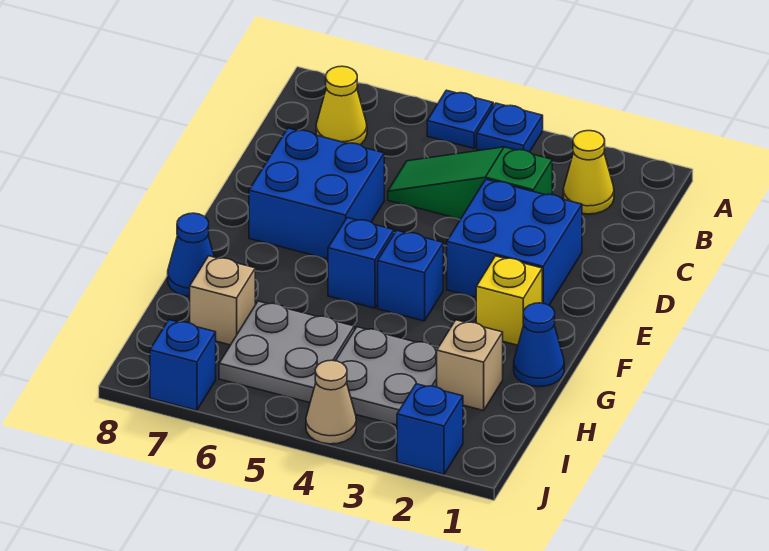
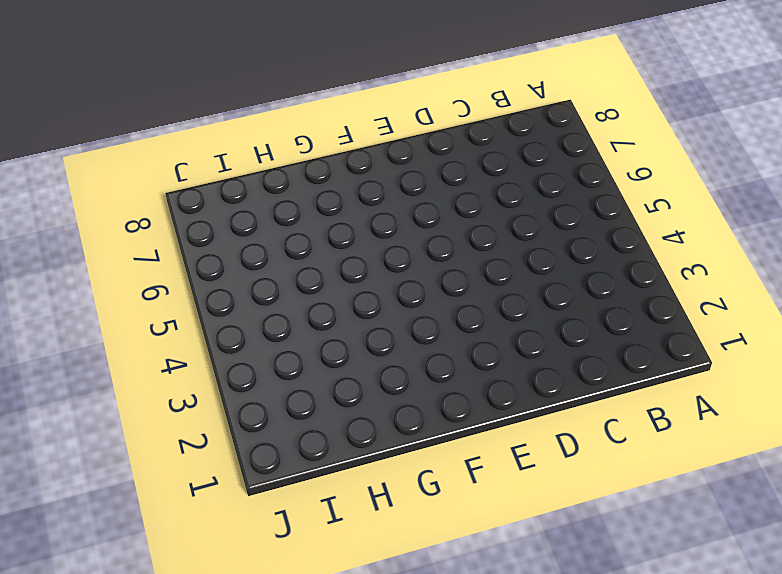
none -> blue plate A4 level 1
none -> blue plate A5 level 1
none -> yellow cone B2 level 1

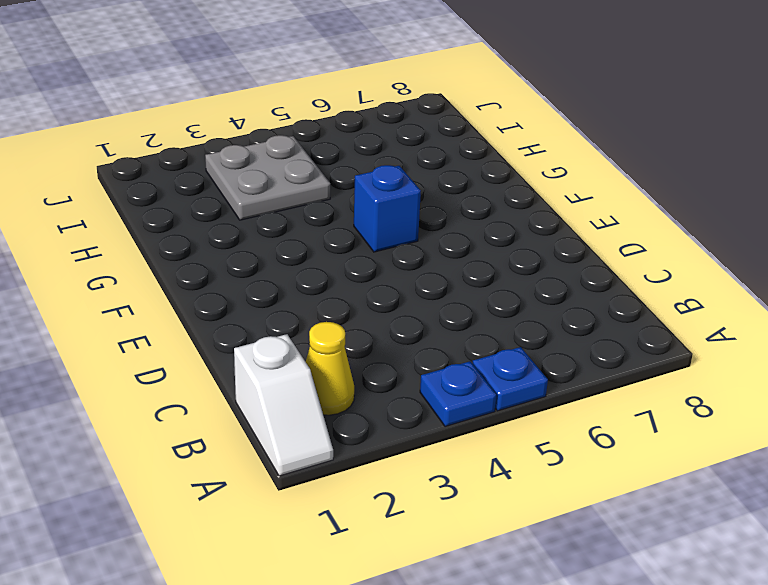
white slope A1:B1 level 1 top B -> none
none -> yellow cone B7 level 1
none -> green slope C3:C5 level 1 top 3
none -> blue brick D2:E3 level 1

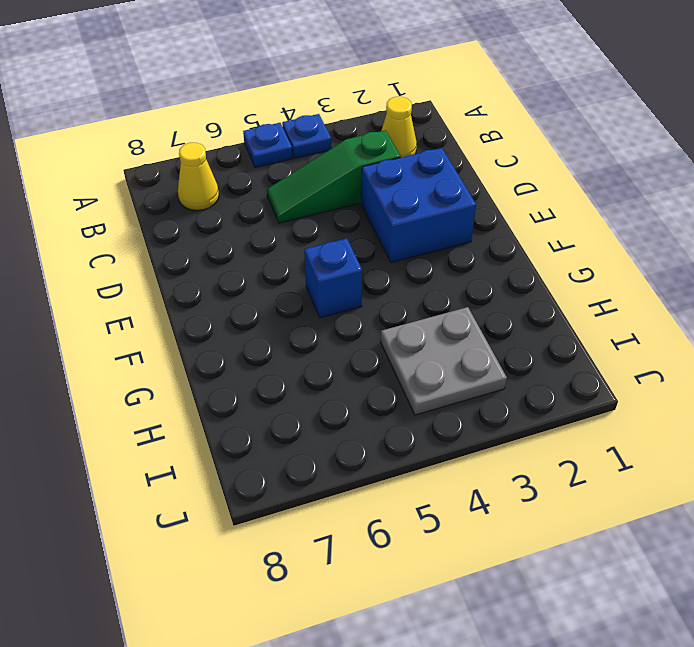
none -> blue brick D6:E7 level 1
none -> yellow brick F2 level 1
none -> blue brick F4 level 1

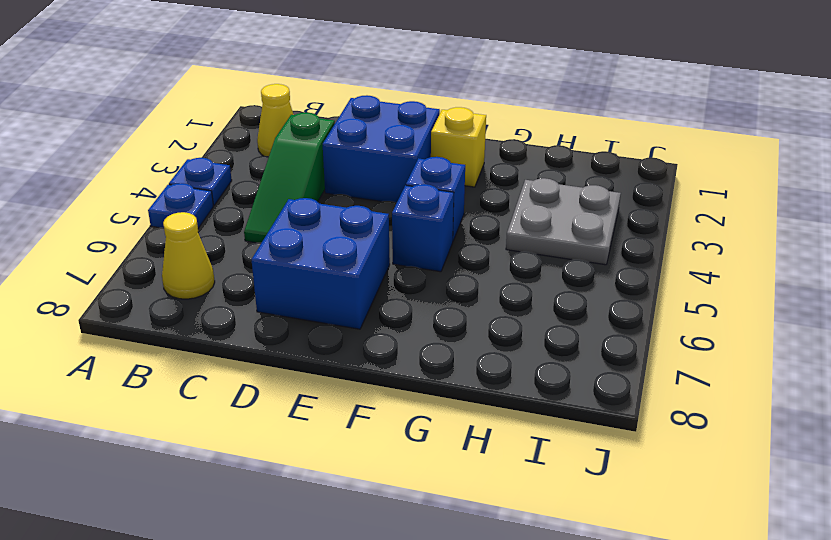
none -> blue cone G1 level 1
none -> blue cone G8 level 1
none -> tan brick H2 level 1

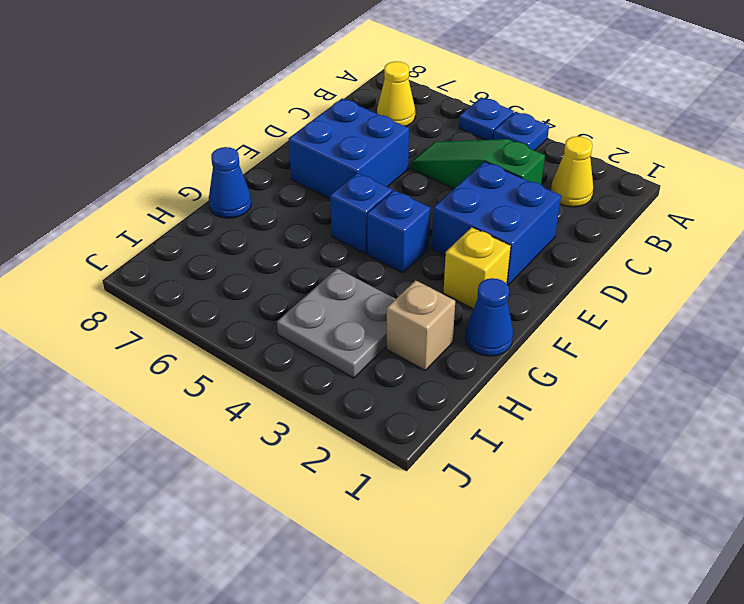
none -> grey plate H5:I6 level 1
none -> tan brick H7 level 1
none -> blue brick J2 level 1

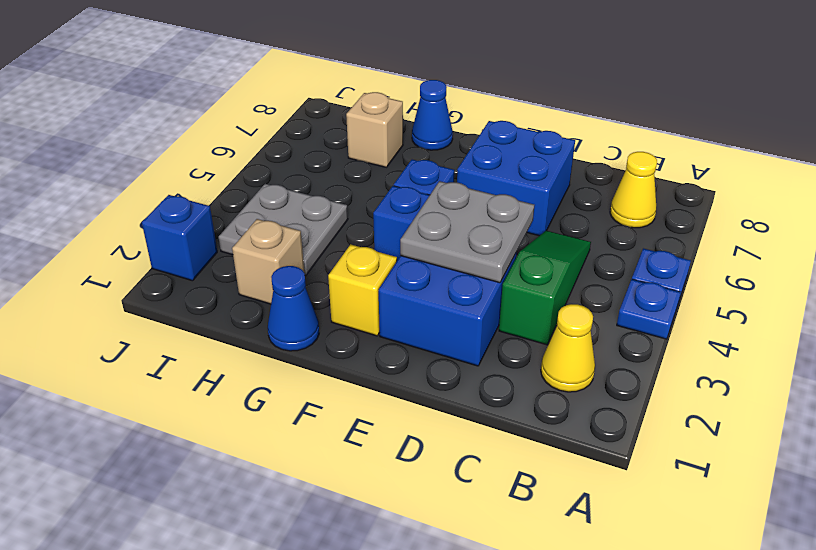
grey plate D3:E4 level 2 -> grey plate H5:I6 level 1
none -> tan cone J4 level 1
none -> blue brick J7 level 1

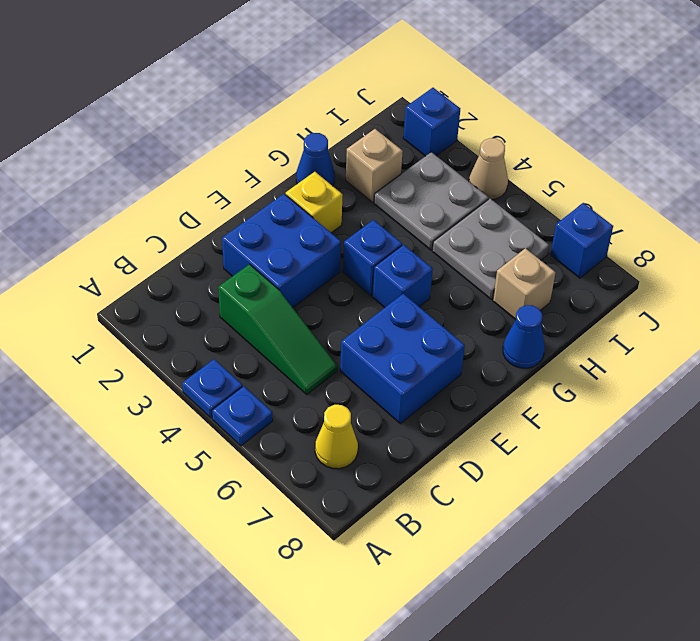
none -> yellow cone B2 level 1

